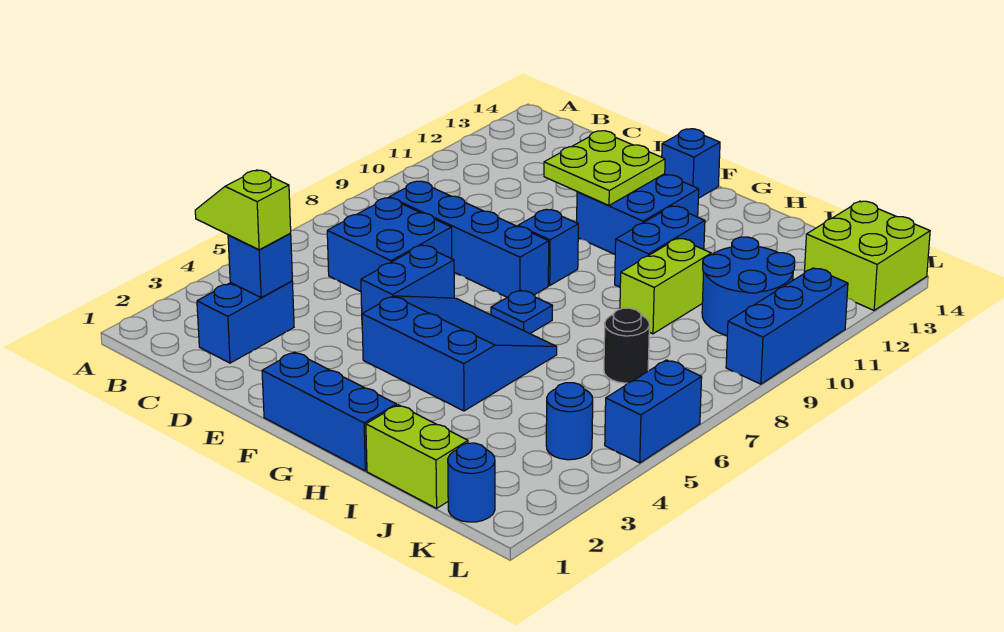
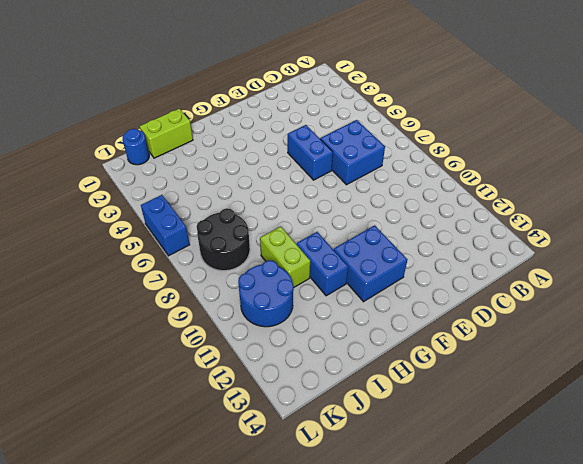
black round brick J7:K8 level 1 -> black round brick J7 level 1
none -> blue brick C2:C3 level 1
none -> blue brick C8:F8 level 1
none -> blue brick F1:H1 level 1

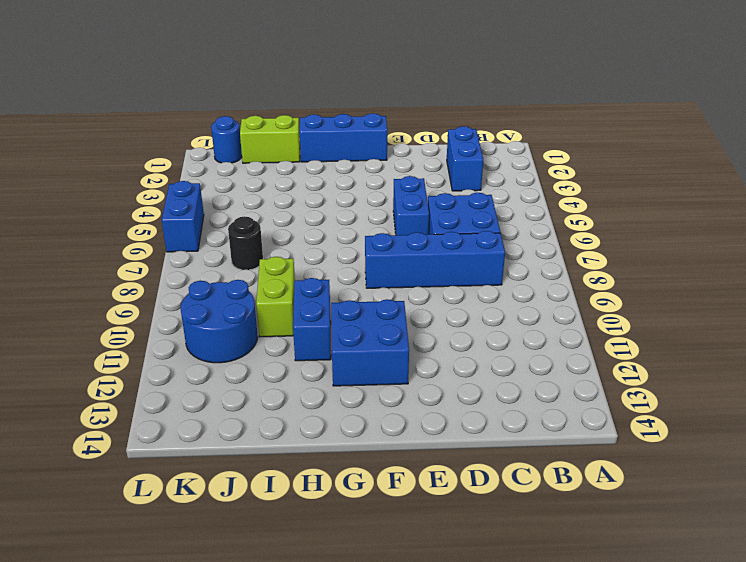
none -> blue slope F4:H6 level 1 top 4
none -> blue brick F9 level 1
none -> blue brick F14 level 1

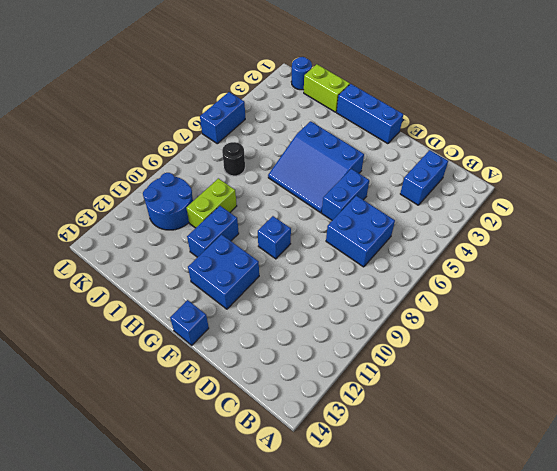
none -> blue brick C8:F8 level 1
none -> blue plate G7 level 1
none -> blue round brick K4 level 1

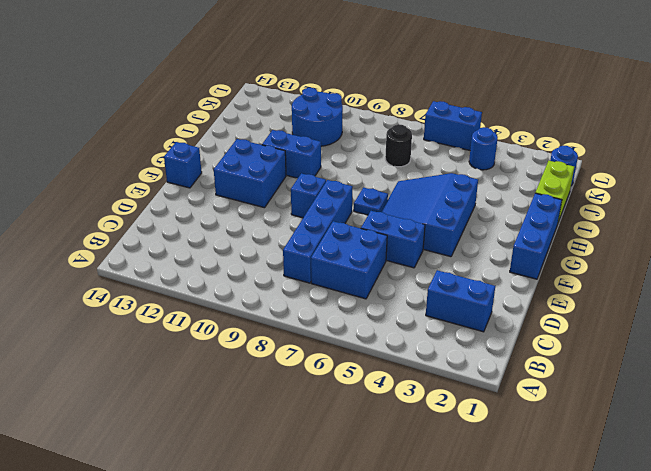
none -> lime brick I9:I10 level 1
none -> lime brick K13:L14 level 1
none -> blue brick L9:L11 level 1

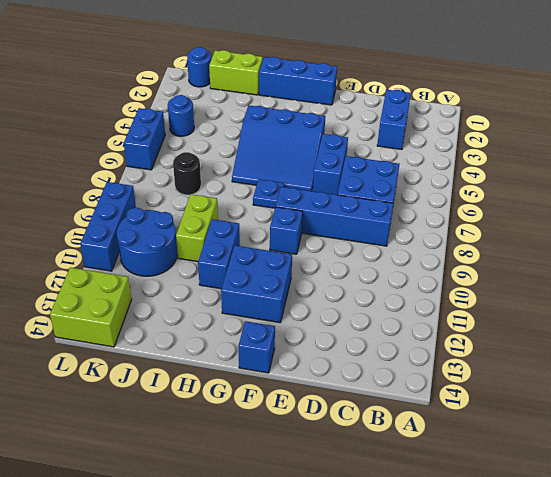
none -> blue brick C3 level 2
none -> lime plate E11:F12 level 2
none -> lime slope B3:C3 level 3 top C

